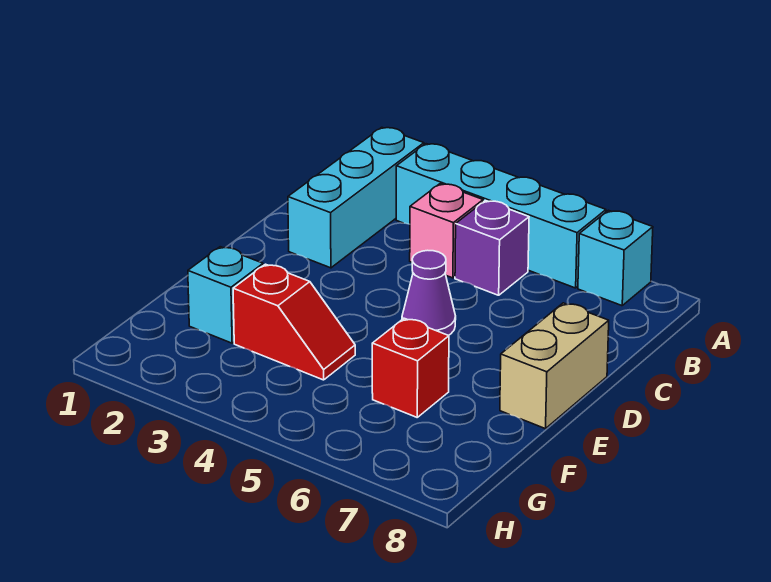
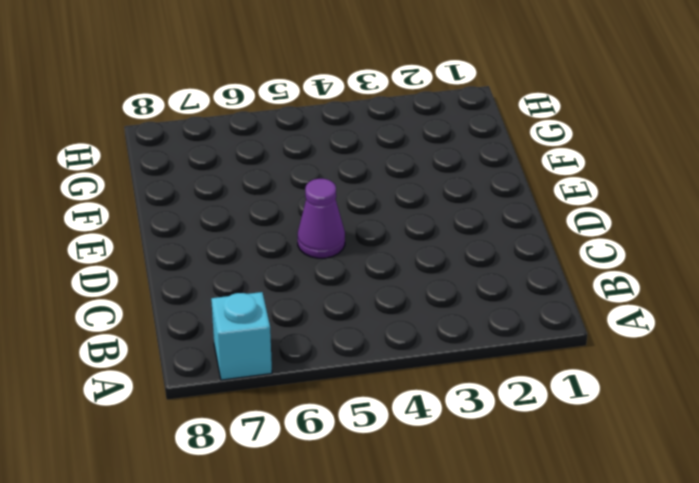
none -> cyan brick A2:C2 level 1
none -> cyan brick A3:A6 level 1

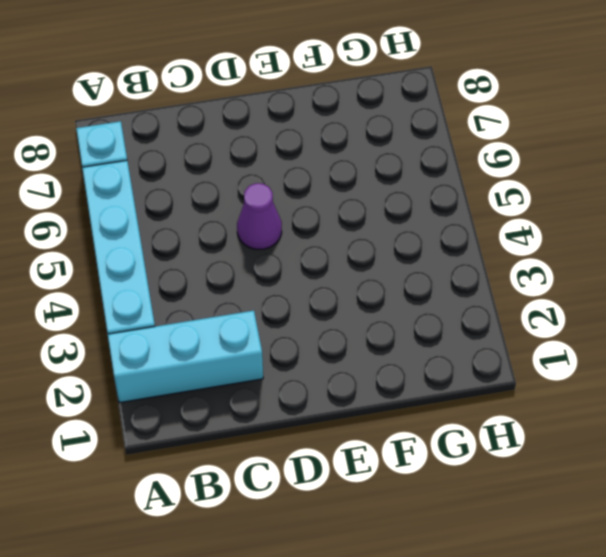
none -> pink brick B4 level 1
none -> purple brick B5 level 1

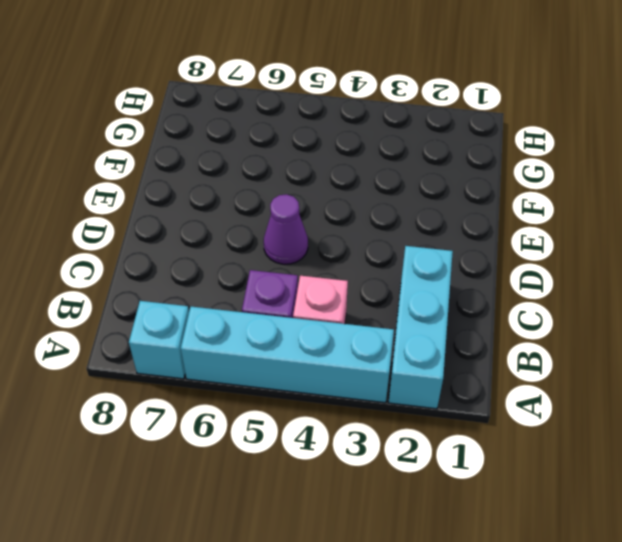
none -> tan brick D8:E8 level 1
none -> cyan brick F2 level 1

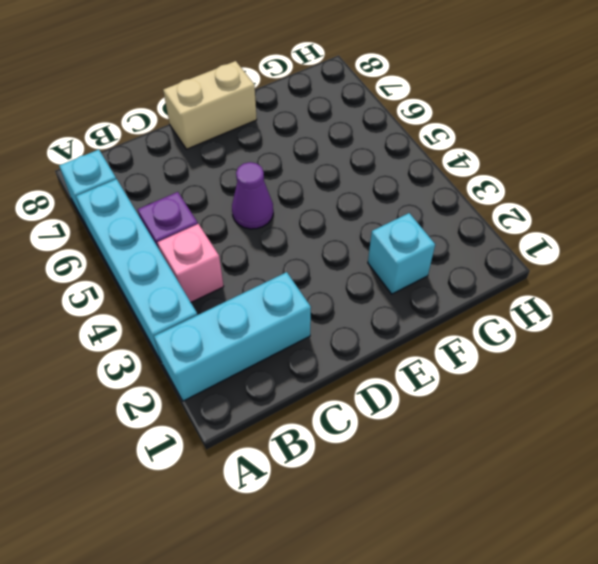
none -> red slope F3:F4 level 1 top 3
none -> red brick F6 level 1

